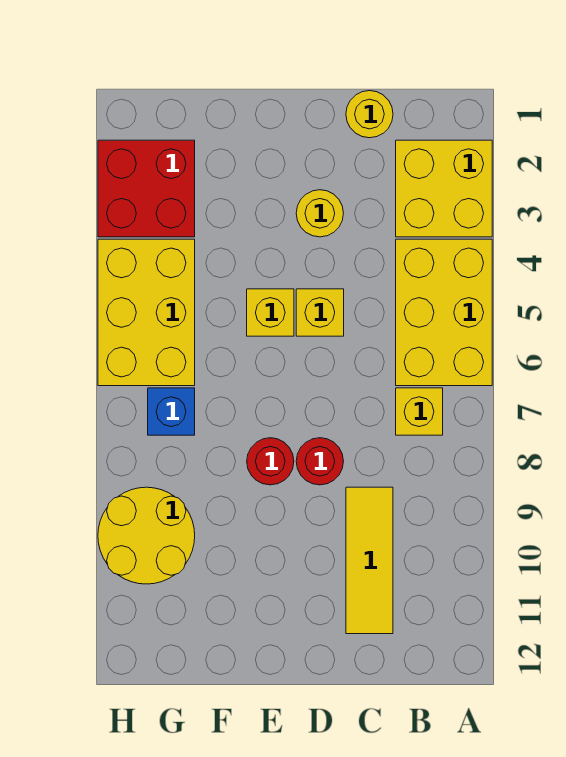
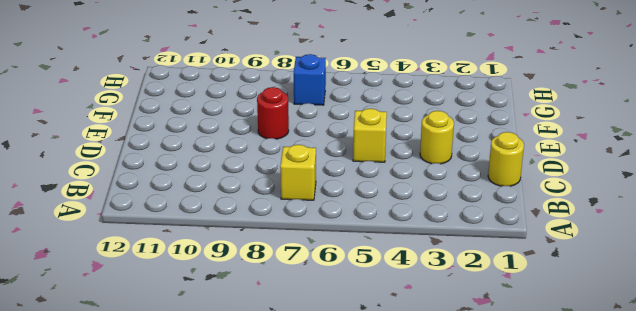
none -> yellow brick A2:B3 level 1
none -> yellow brick A4:B6 level 1
none -> yellow tile C9:C11 level 1

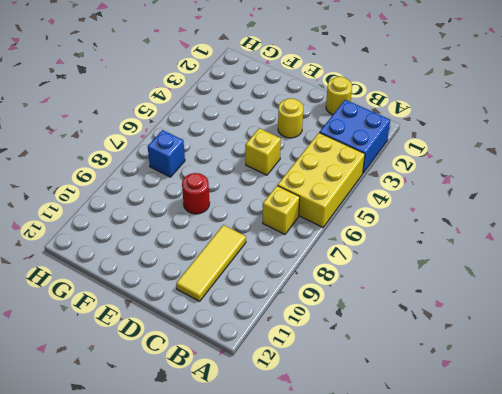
blue brick A2:B3 level 1 -> yellow brick A2:B3 level 1
none -> red round brick D8 level 1
none -> yellow brick E5 level 1
none -> red brick G2:H3 level 1

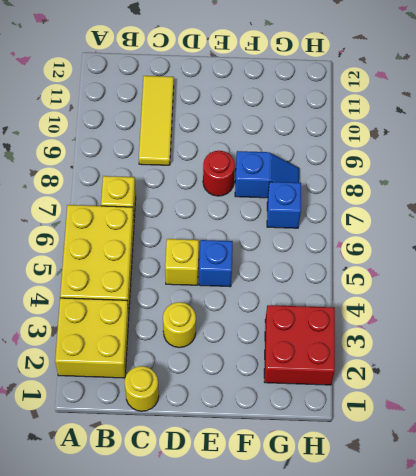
blue brick E5 level 1 -> yellow brick E5 level 1
blue slope F8:G8 level 1 top F -> none
none -> red round brick D8 level 1
none -> yellow brick G4:H6 level 1
none -> yellow round brick G9:H10 level 1

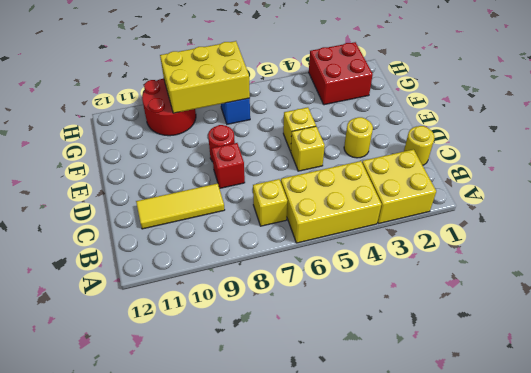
red brick D8 level 1 -> red round brick D8 level 1
yellow brick G7:H9 level 2 -> yellow brick G4:H6 level 1
red round brick G9:H10 level 1 -> yellow round brick G9:H10 level 1

